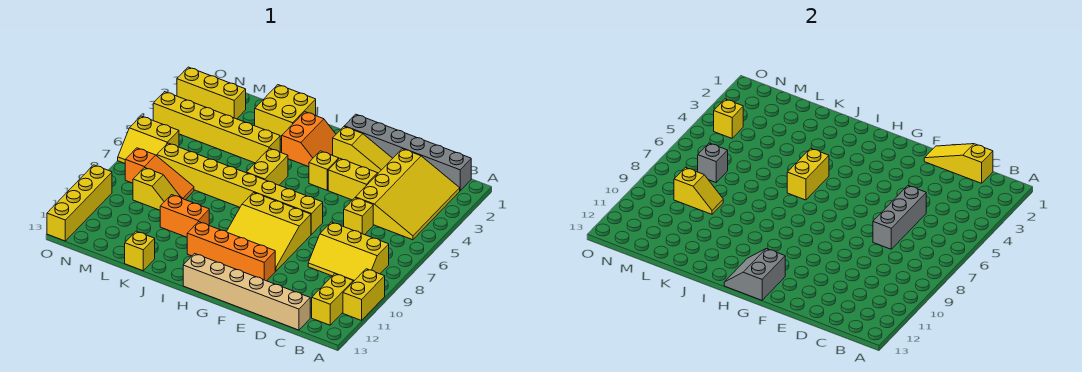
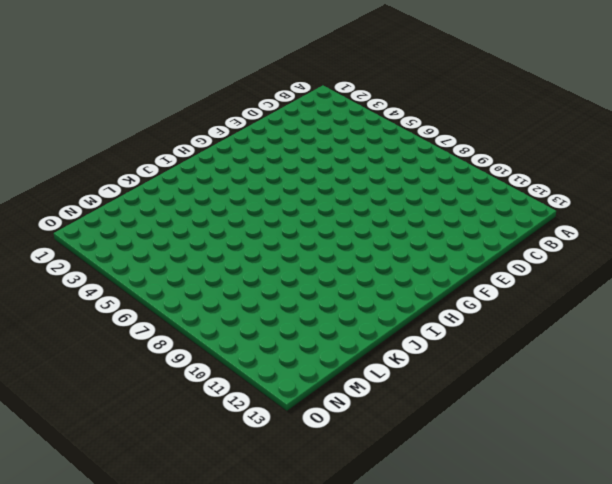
none -> yellow brick A10:A11 level 1
none -> grey brick B1:G1 level 1
none -> yellow slope B2:D5 level 1 top D
none -> yellow slope B8:D9 level 1 top 8

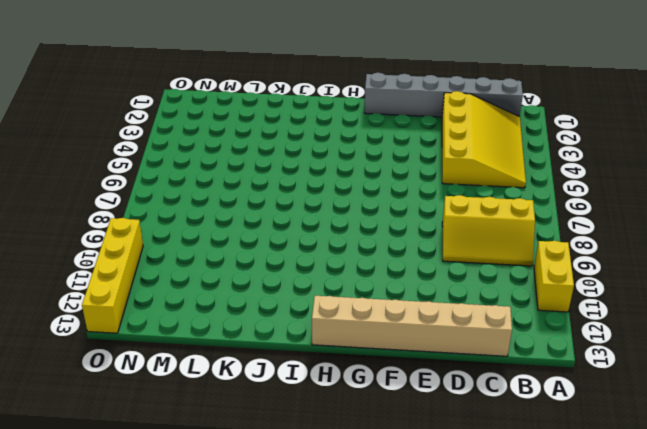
none -> yellow brick B11:B12 level 1
none -> yellow brick D6 level 1
none -> yellow slope E2:G2 level 1 top G
none -> yellow brick E4:F4 level 1

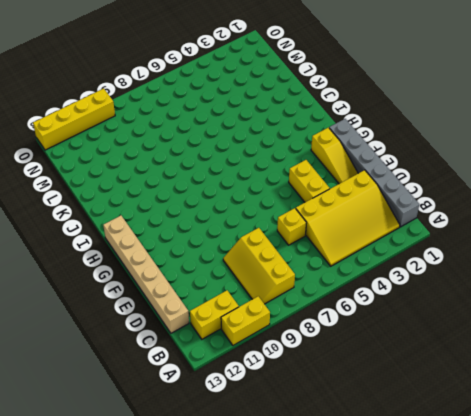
none -> yellow brick F7:M7 level 1
none -> yellow slope F8:H10 level 1 top 8
none -> orange brick F11:I11 level 1
none -> yellow brick G4 level 1

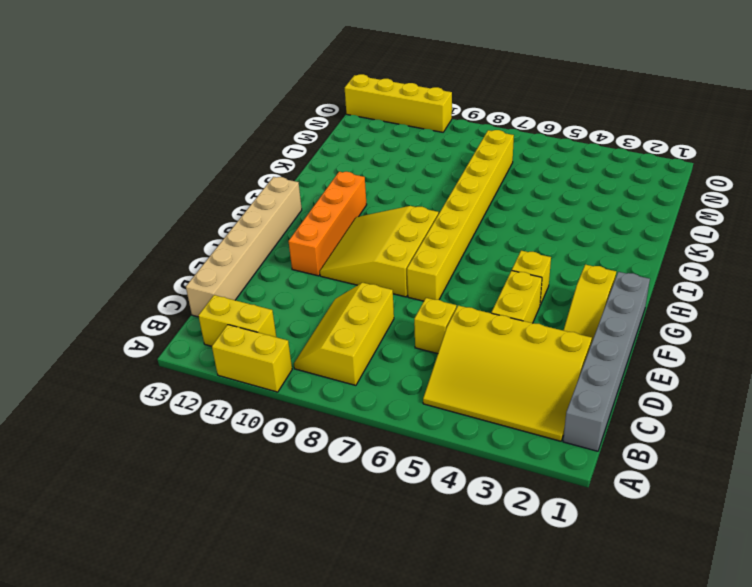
none -> orange slope H2:I3 level 1 top I
none -> yellow brick I5:I6 level 1
none -> yellow brick J1:K2 level 1
none -> yellow brick J4:O4 level 1

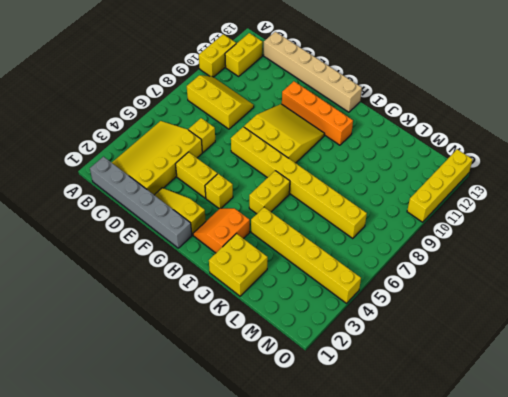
none -> orange brick J10:K10 level 1
none -> yellow brick K13 level 1
none -> orange slope L8:N8 level 1 top N
none -> yellow slope L9:M9 level 1 top M

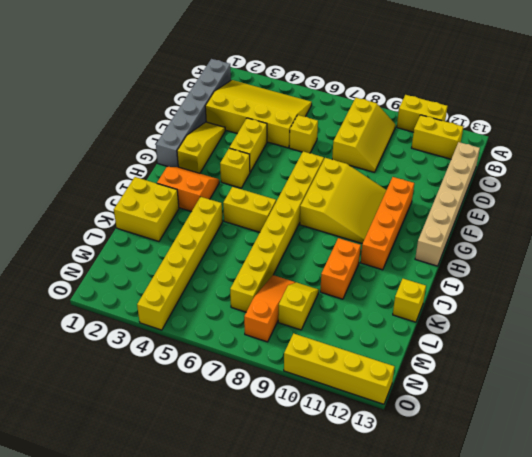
none -> yellow brick M2:O2 level 1
none -> yellow slope N6:O7 level 1 top 6
none -> yellow slope C1:E1 level 2 top C
none -> grey brick D5:D7 level 2

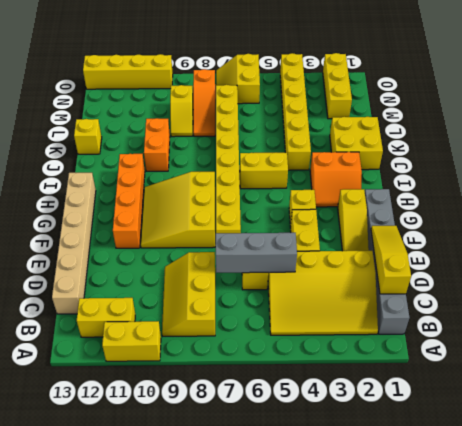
none -> grey slope G12:H13 level 2 top G
none -> yellow brick I5:I6 level 2
none -> yellow slope L9:M9 level 2 top M
none -> grey brick M7 level 2

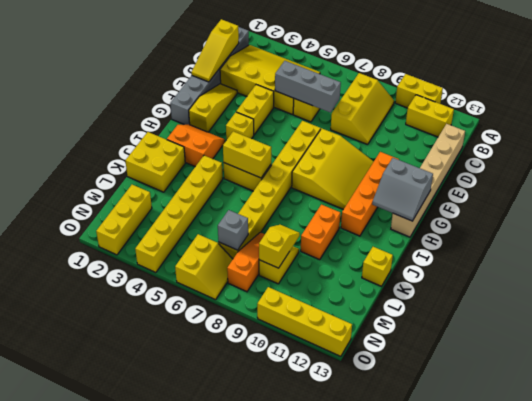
none -> yellow brick N4 level 2

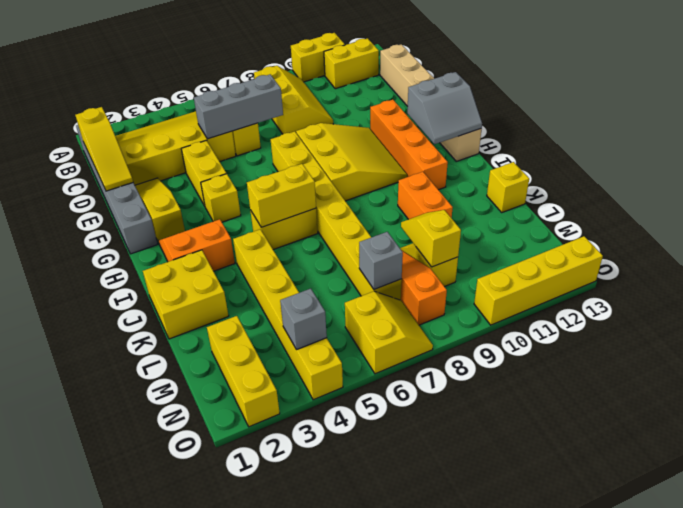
grey brick N4 level 2 -> yellow brick N4 level 2

